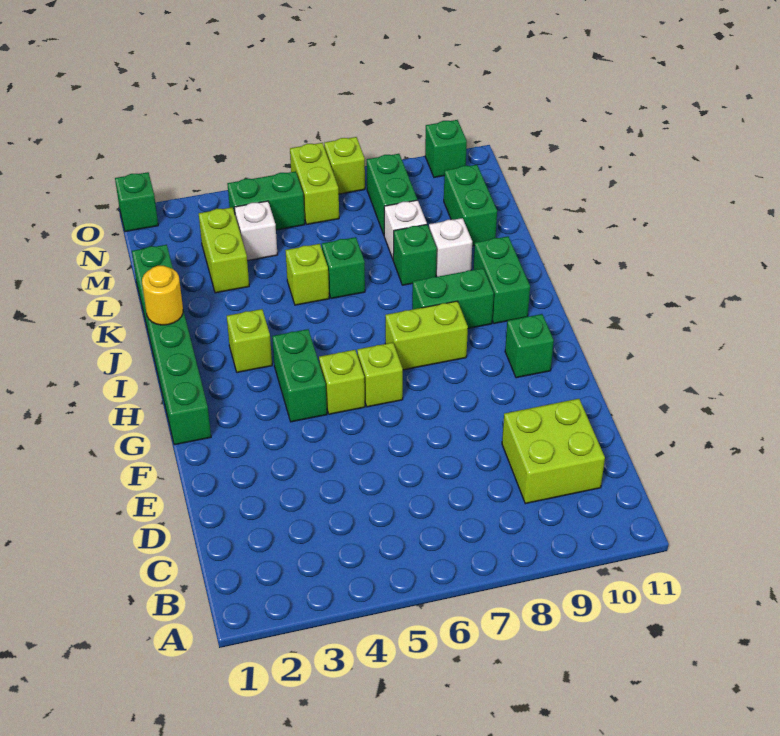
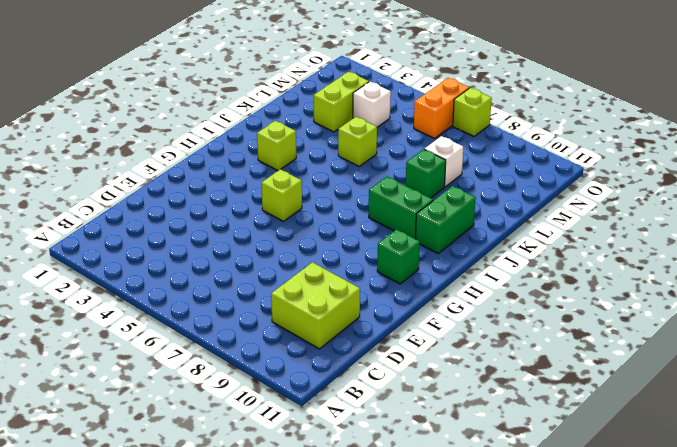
orange brick N6:O6 level 1 -> lime brick N6:O6 level 1
none -> green brick G1:L1 level 1
none -> green brick G4:H4 level 1
none -> lime brick G6 level 1

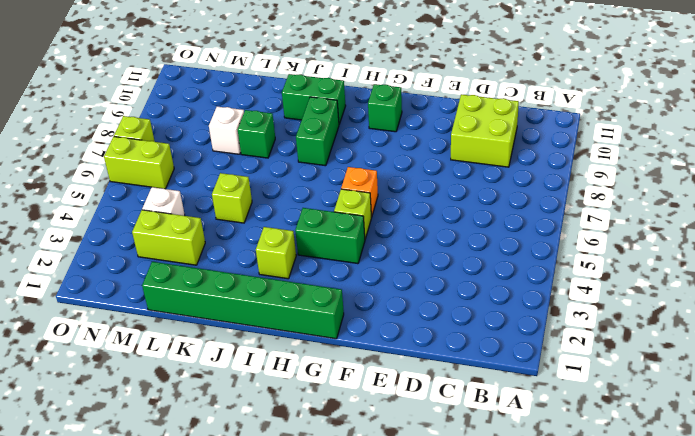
orange brick G6 level 1 -> lime brick G6 level 1
none -> lime brick H7:H8 level 1
none -> green brick K6 level 1
none -> white brick K9 level 1

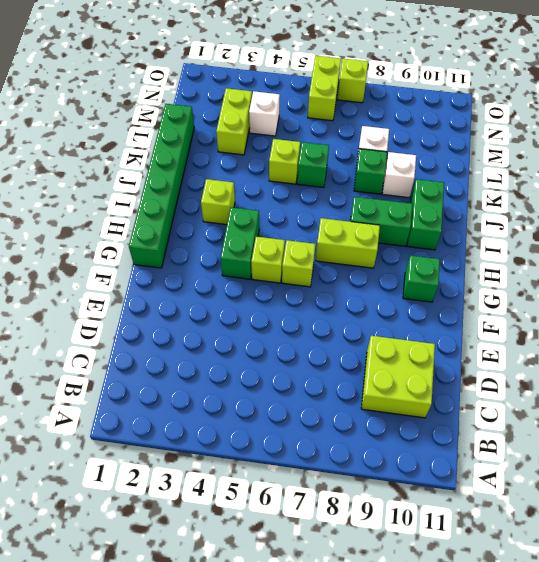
none -> green brick L10:M10 level 1
none -> green brick M8:N8 level 1
none -> green brick N4:N5 level 1

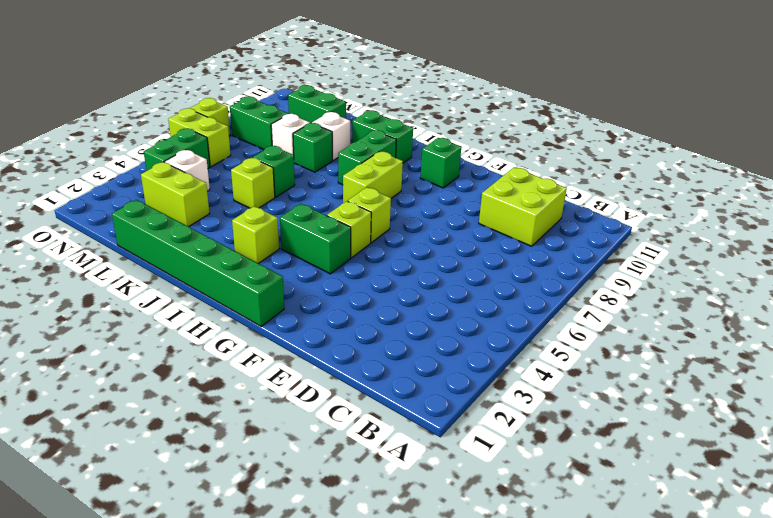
none -> green brick O1 level 1
none -> green brick O10 level 1
none -> yellow round brick J1 level 2

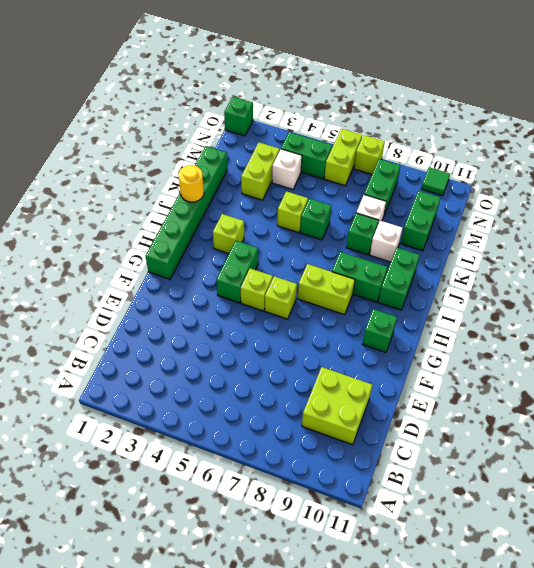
green tile O10 level 1 -> green brick O10 level 1

